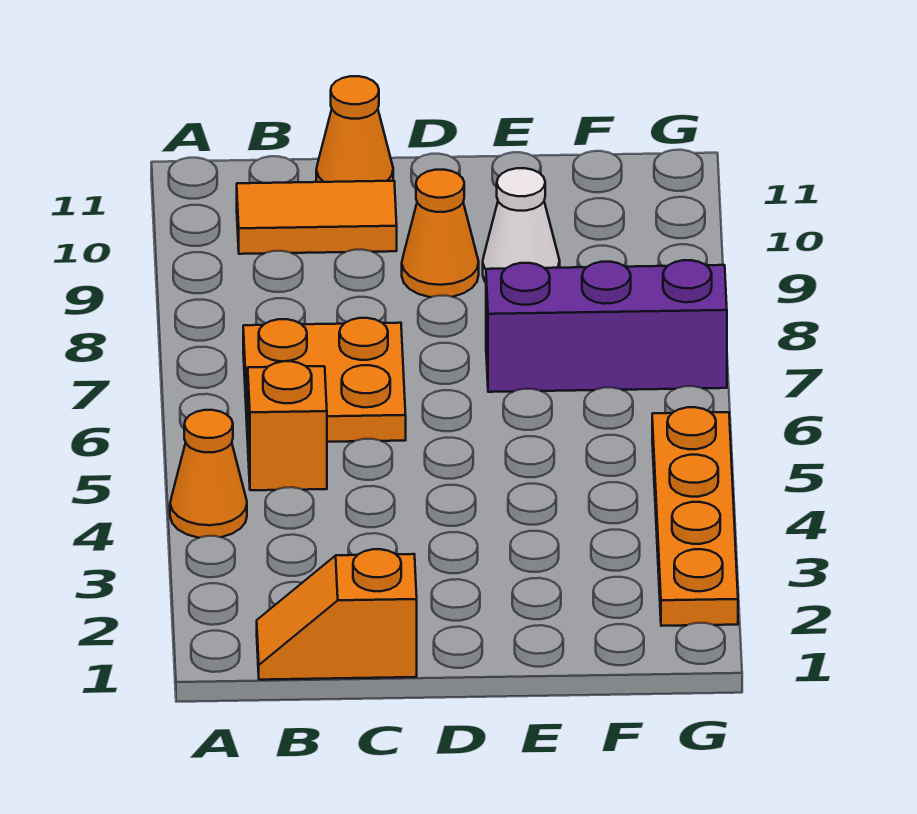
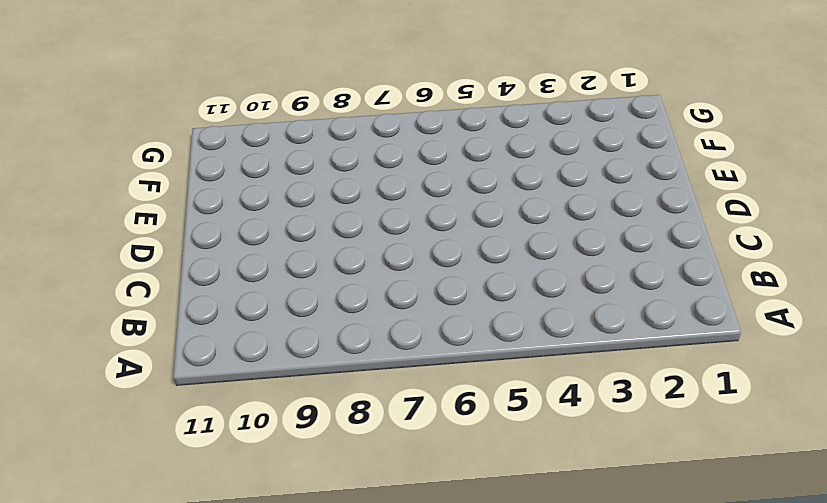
none -> orange cone A4 level 1
none -> orange slope B1:C1 level 1 top C

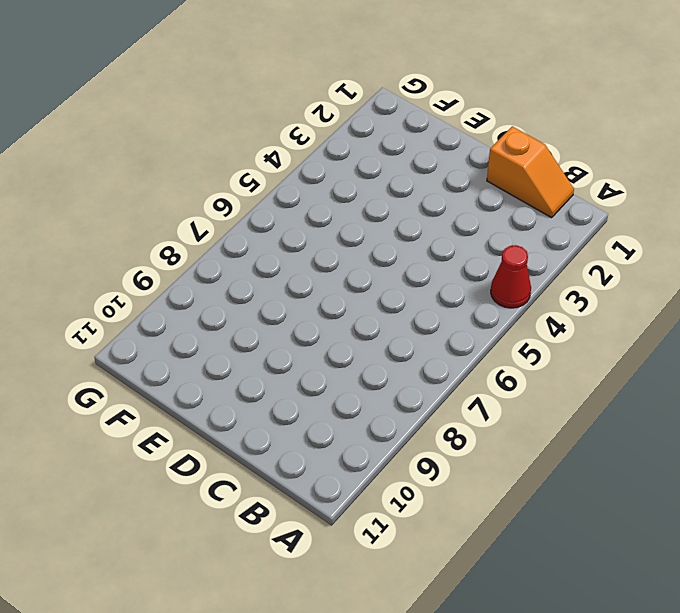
red cone A4 level 1 -> orange cone A4 level 1
none -> orange brick B5 level 1
none -> orange plate B6:C7 level 1

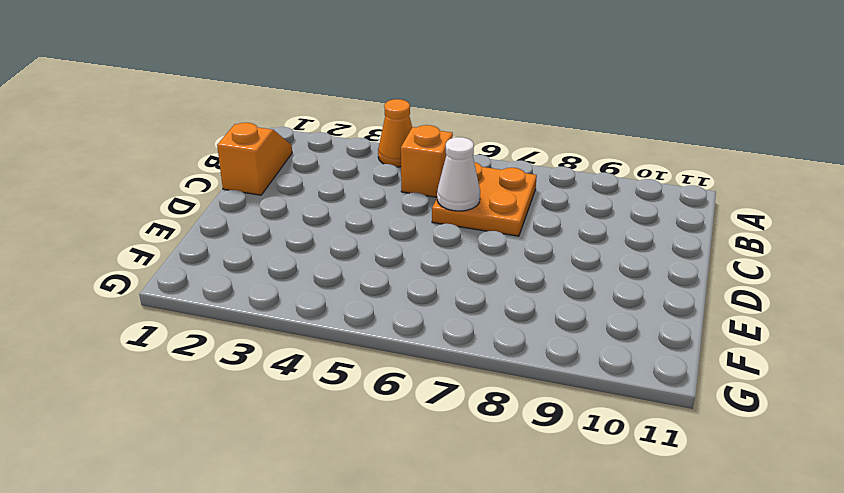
white cone C6 level 2 -> white cone E9 level 1
none -> orange tile B10:C10 level 1
none -> orange cone C11 level 1

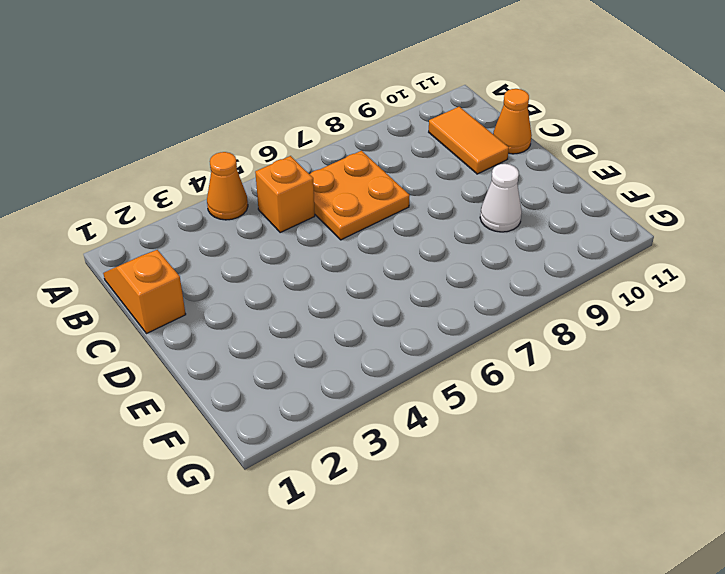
none -> orange cone D9 level 1
none -> purple brick E7:G7 level 1

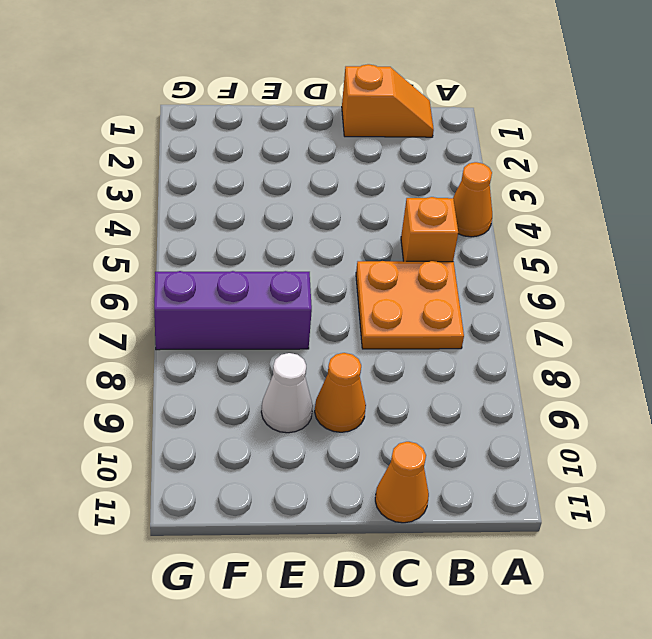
none -> orange tile B10:C10 level 1
none -> orange plate G2:G5 level 1

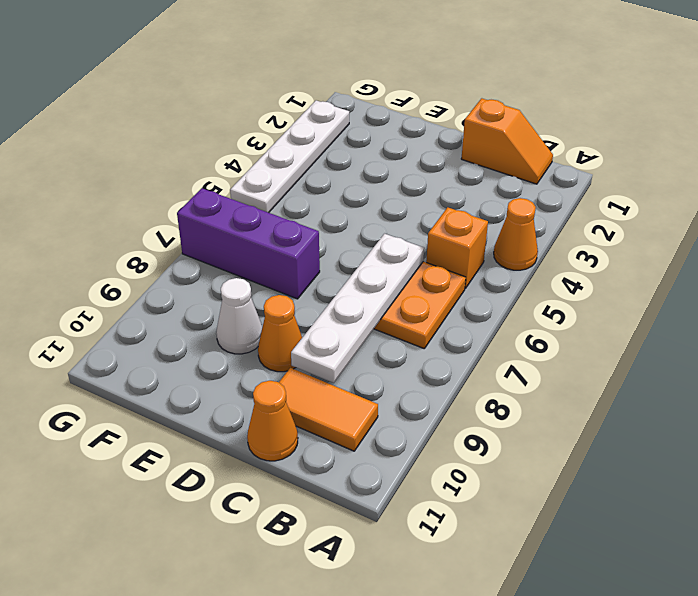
white plate C6:C9 level 2 -> none
white plate G2:G5 level 1 -> orange plate G2:G5 level 1

